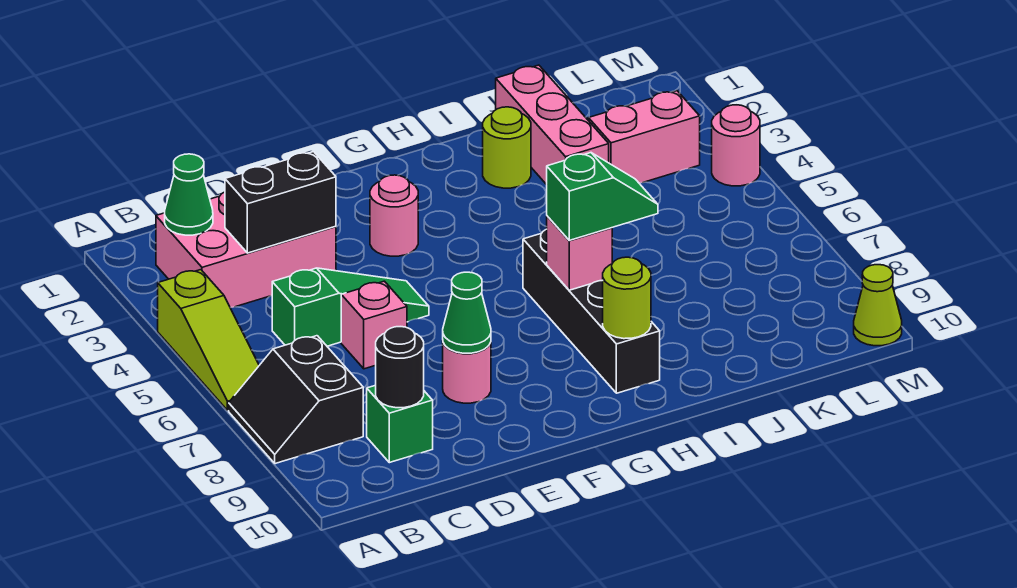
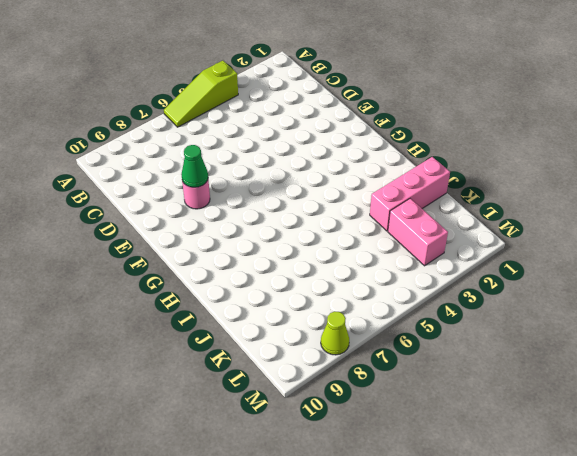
lime cone M8 level 1 -> lime cone M10 level 1
none -> black slope A7:B8 level 1 top B
none -> pink brick B2:D3 level 1
none -> green slope C5:E5 level 1 top C

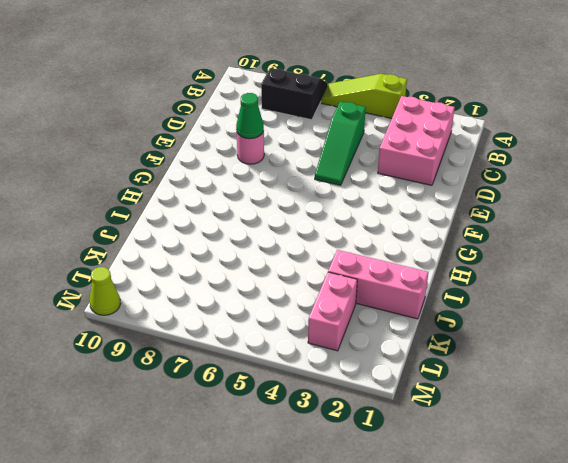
none -> green brick C9 level 1
none -> pink brick D6 level 1
none -> pink round brick F3 level 1

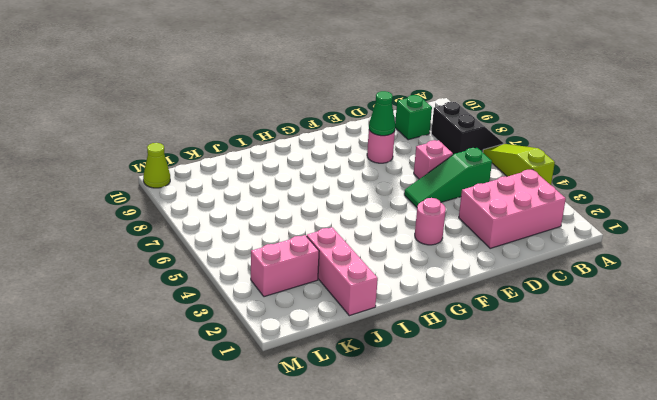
none -> black brick H6:H9 level 1
none -> lime round brick I2 level 1
none -> pink round brick M4 level 1

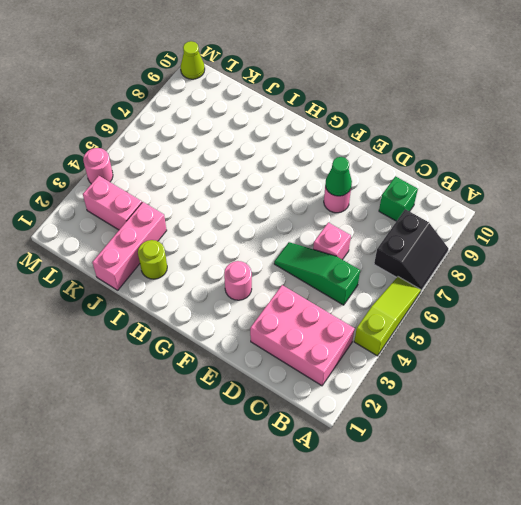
none -> black brick H6:H9 level 1
none -> green cone B2 level 2
none -> black brick C3:D3 level 2

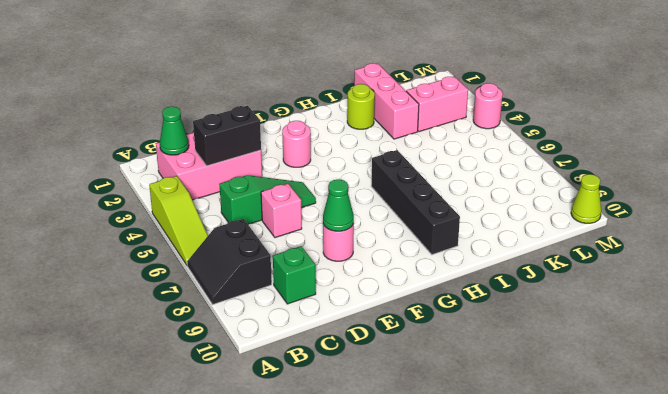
none -> black round brick C9 level 2
none -> pink brick H7 level 2
none -> lime round brick H9 level 2

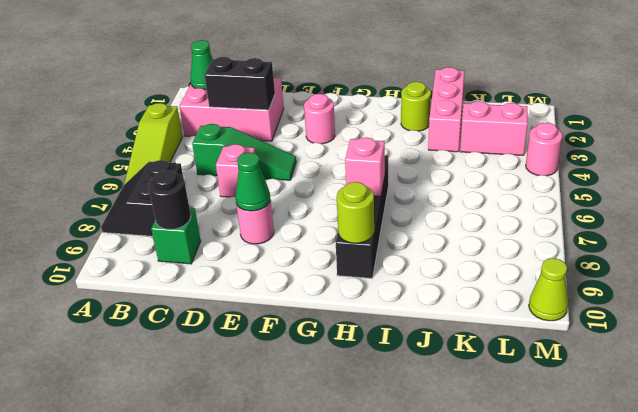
none -> green slope H7:I7 level 3 top H

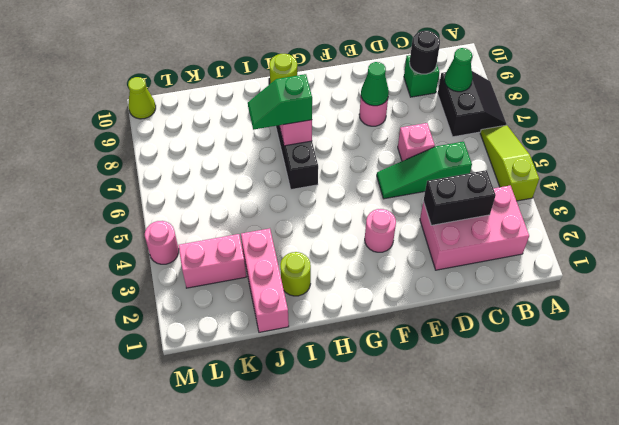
green cone B8 level 2 -> green cone B2 level 2

